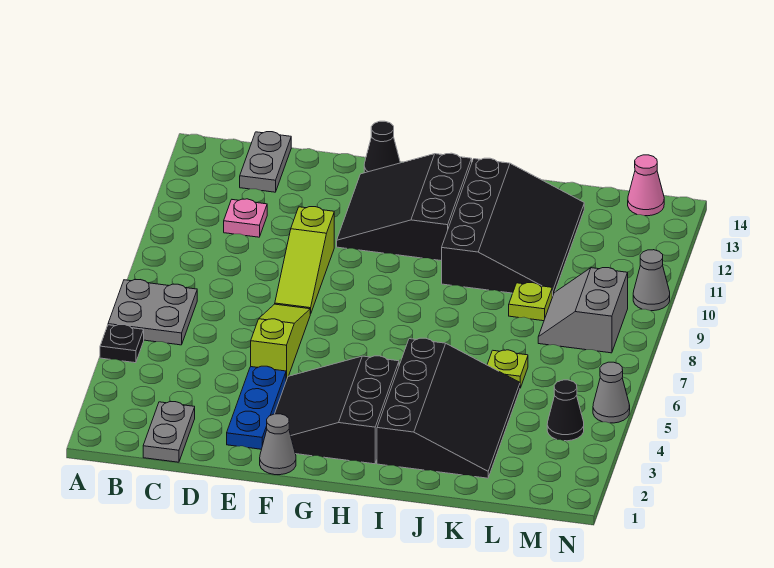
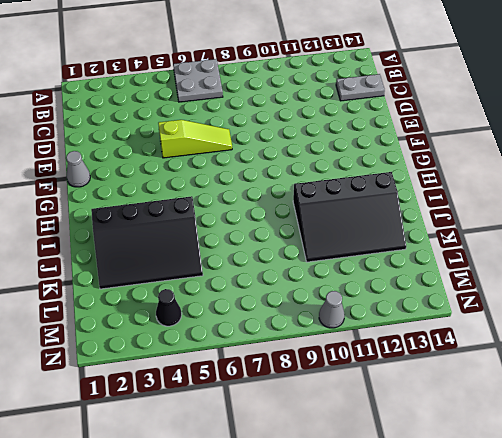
none -> black plate A5 level 1
none -> grey plate C1:C2 level 1
none -> pink plate C11 level 1

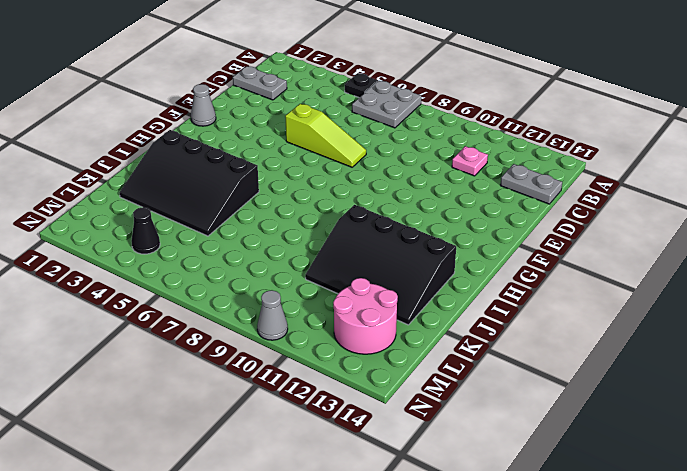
pink round brick L12:M13 level 1 -> none
none -> blue plate E2:E4 level 1
none -> lime slope E8:E10 level 1 top 10
none -> black slope F2:H4 level 1 top H

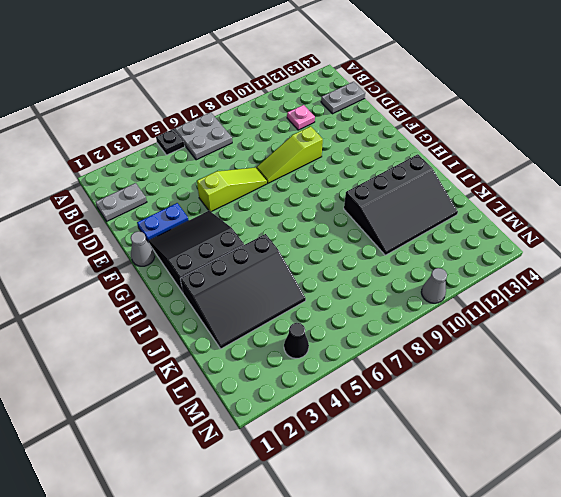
blue plate E2:E3 level 1 -> blue plate E2:E4 level 1
none -> black slope F11:H13 level 1 top H
none -> black cone F14 level 1
none -> lime plate K6 level 1

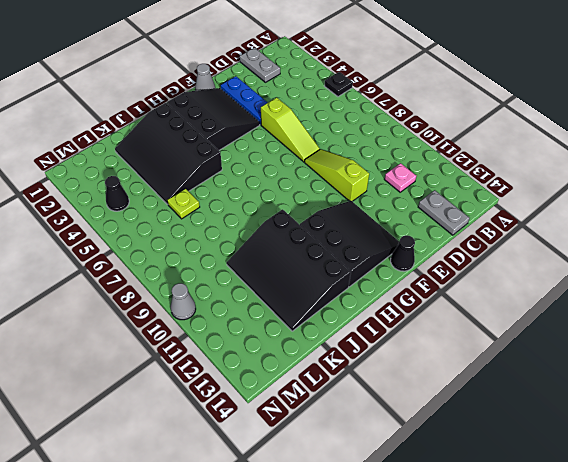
none -> grey plate A6:B7 level 1
none -> lime plate K9 level 1
none -> grey slope L8:M9 level 1 top M

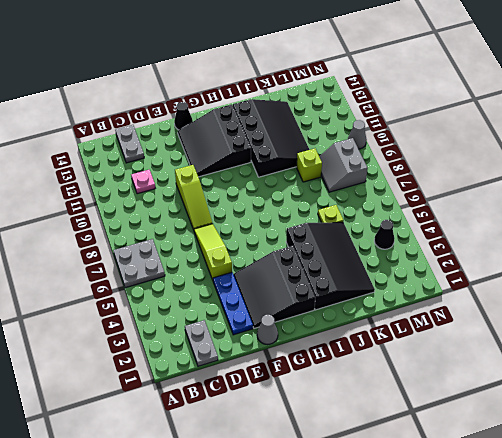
lime brick K9 level 1 -> lime plate K9 level 1
none -> black plate A5 level 1
none -> pink cone M14 level 1
none -> grey cone N5 level 1

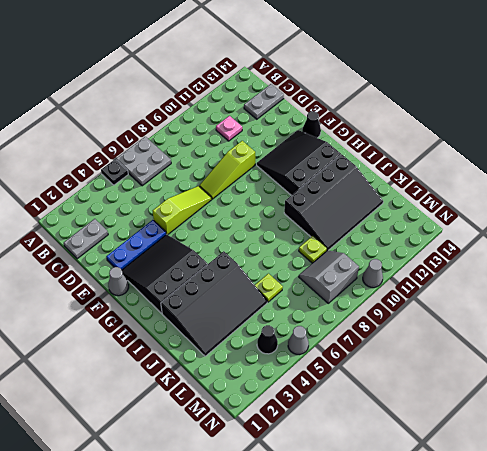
none -> pink cone M14 level 1

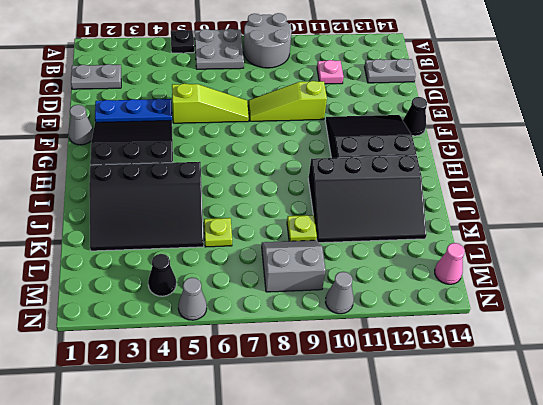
grey round brick A8:B9 level 1 -> none

